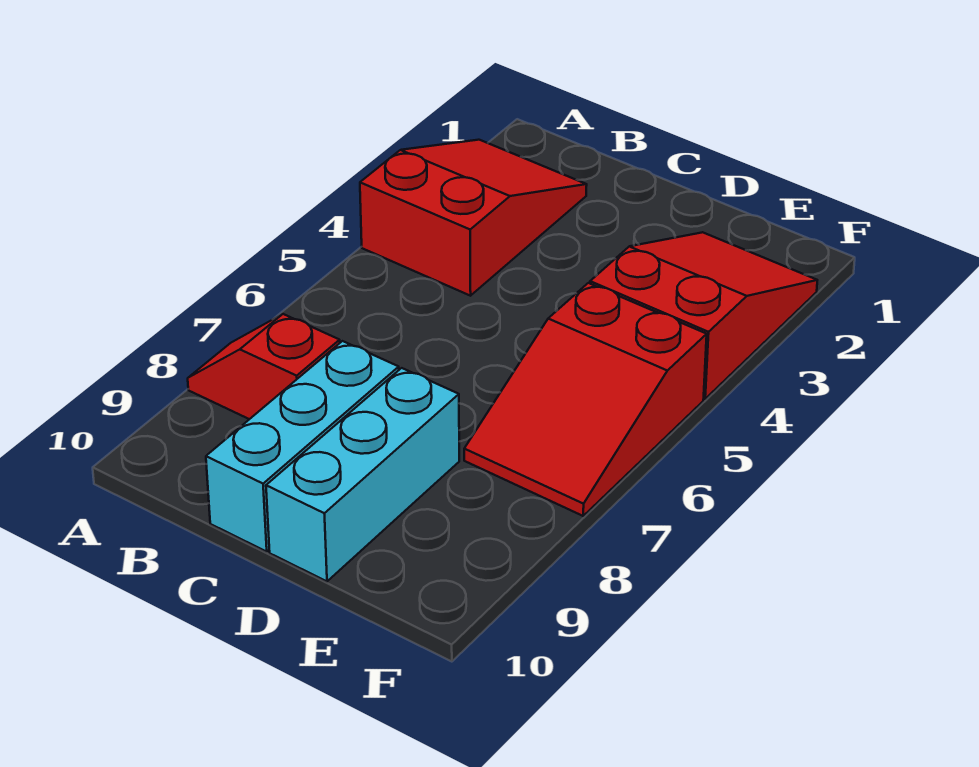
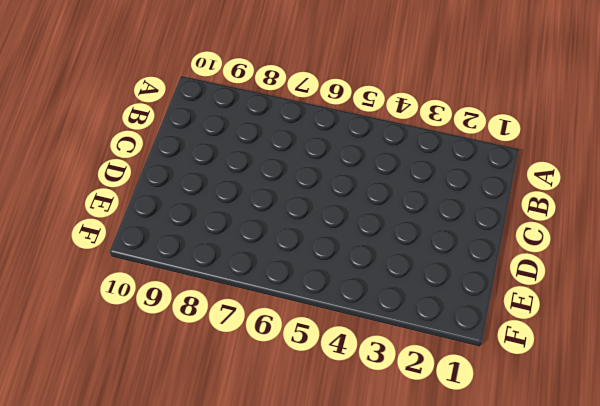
none -> red slope A2:B4 level 1 top 4
none -> red slope A8:B8 level 1 top B

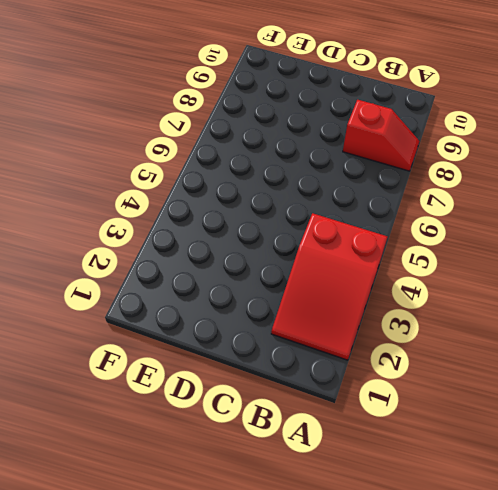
none -> cyan brick C8:C10 level 1
none -> cyan brick D8:D10 level 1

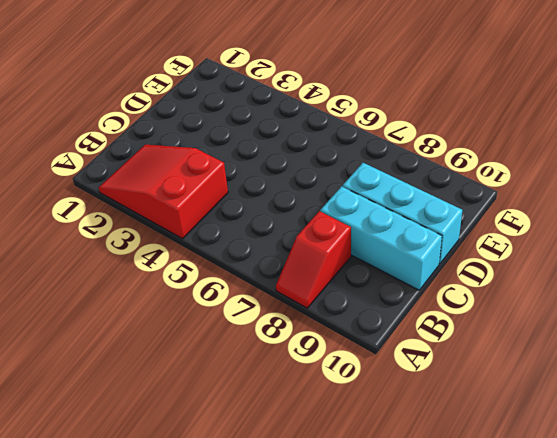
none -> red slope E2:F4 level 1 top 4
none -> red slope E5:F7 level 1 top 5

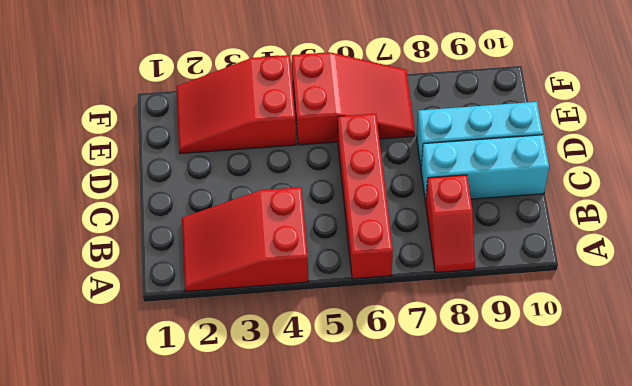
red brick A6:D6 level 1 -> none

